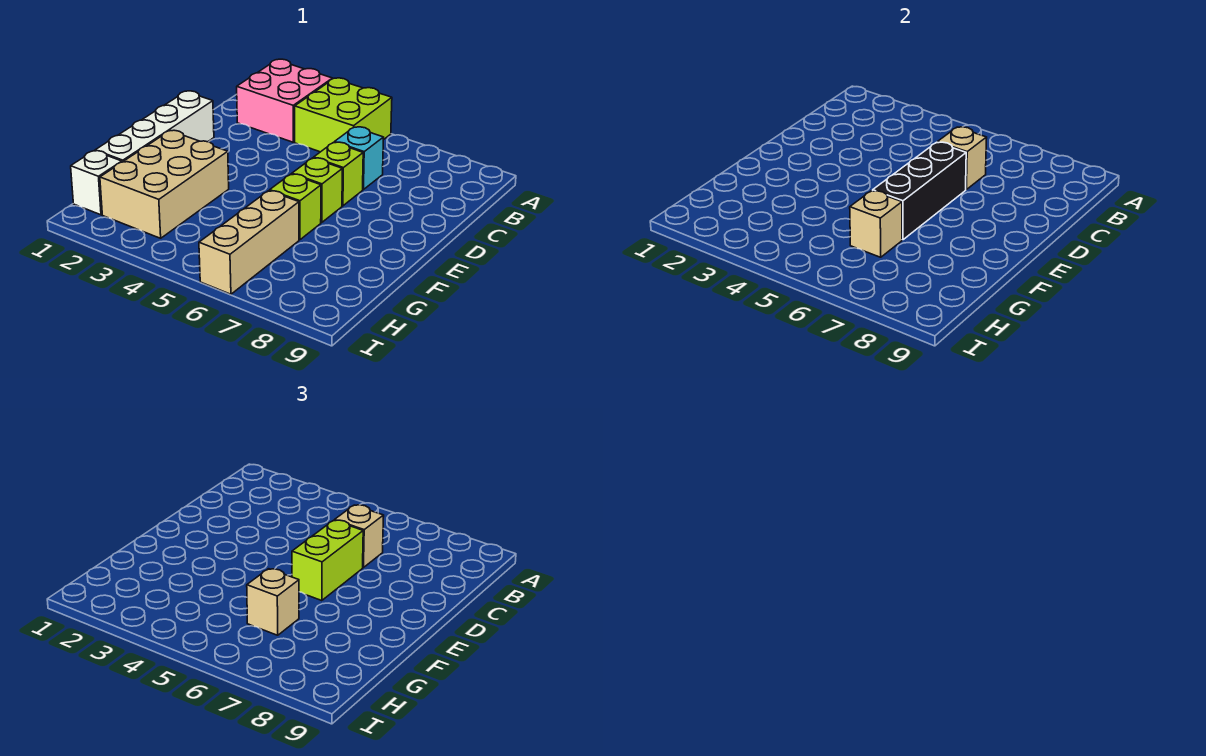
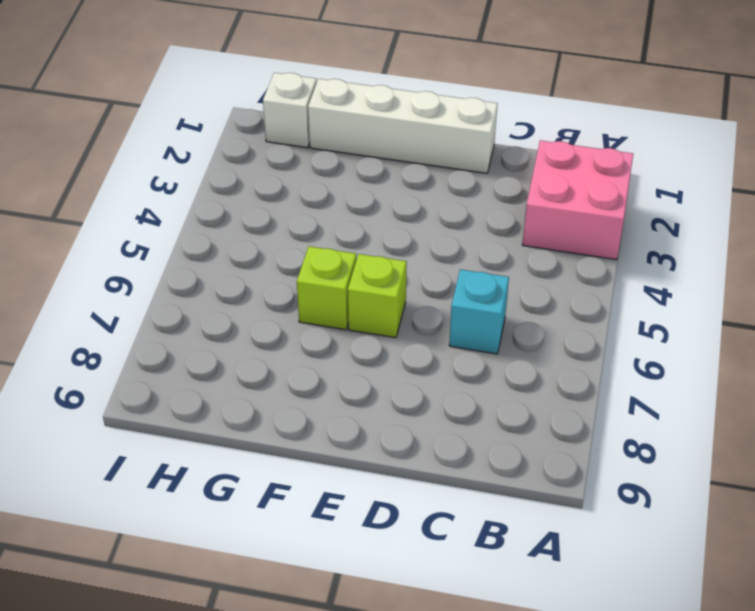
none -> lime brick A4:B5 level 1
none -> lime brick D6 level 1
none -> tan brick F2:H3 level 1

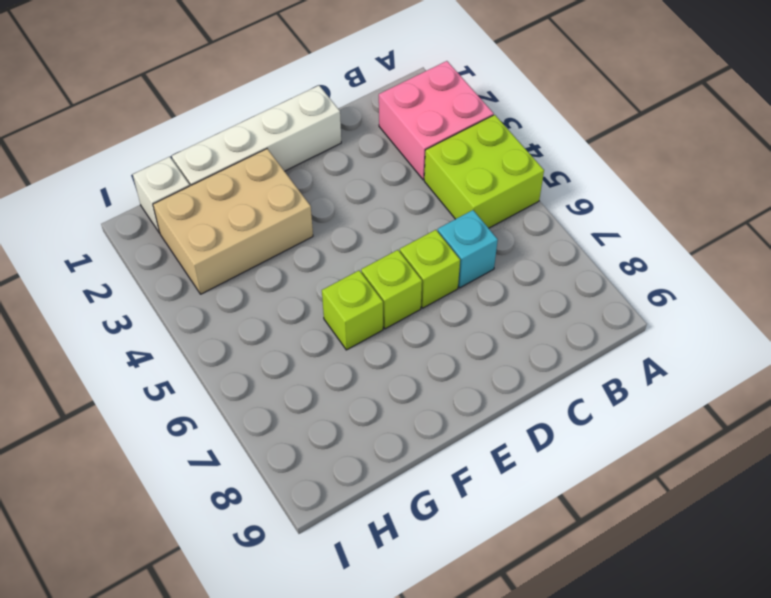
none -> tan brick G6:I6 level 1
none -> tan brick C6 level 2
none -> black brick D6:F6 level 2

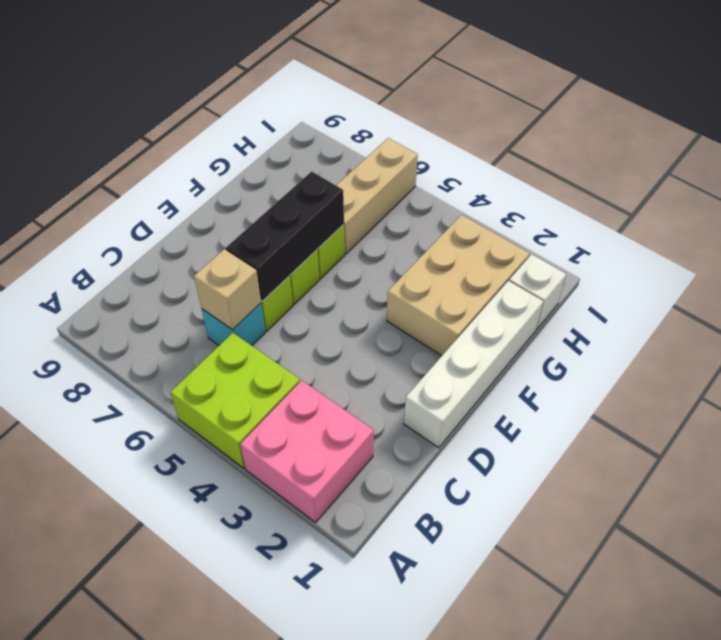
none -> tan brick G6 level 2
none -> tan brick C6 level 3
none -> lime brick D6:E6 level 3

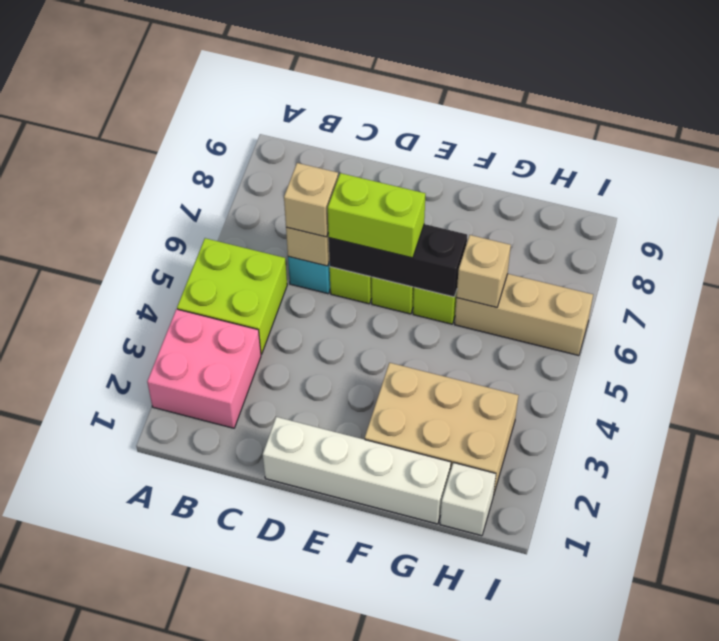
none -> tan brick G6 level 3

